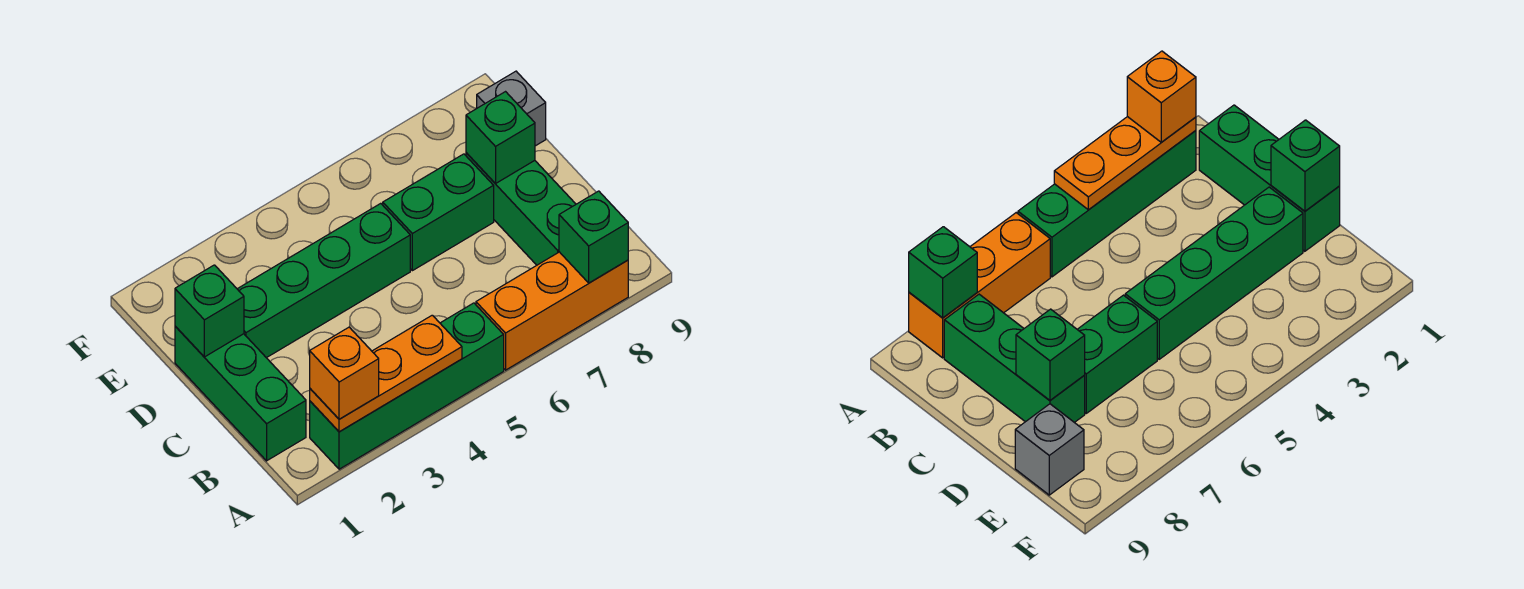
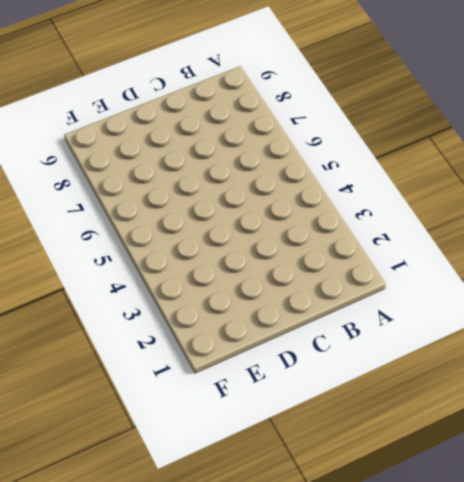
none -> green brick A2:A5 level 1
none -> orange brick A6:A8 level 1
none -> green brick B1:D1 level 1

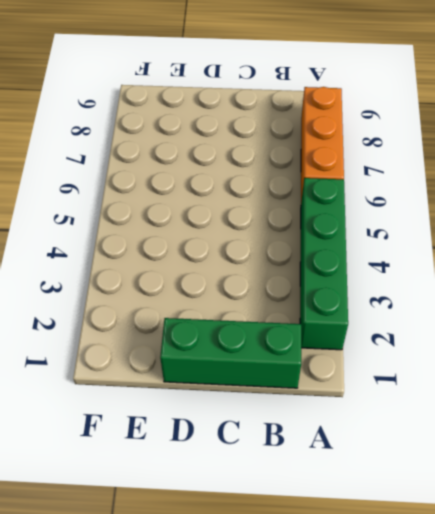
none -> green brick B8:D8 level 1
none -> green brick D2:D5 level 1
none -> green brick D6:D7 level 1

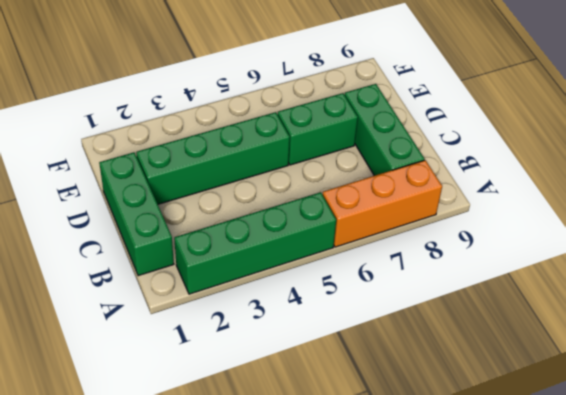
none -> grey brick E9 level 1
none -> orange plate A2:A4 level 2
none -> green brick A8 level 2

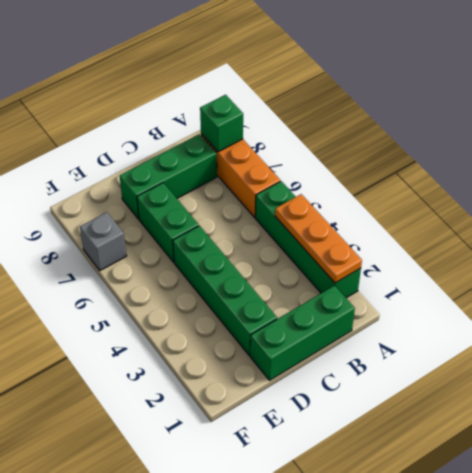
grey brick F7 level 1 -> grey brick E9 level 1
none -> green brick D1 level 2
none -> green brick D8 level 2
none -> orange brick A2 level 3

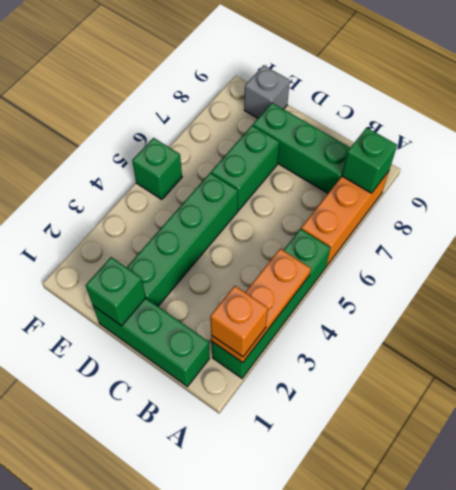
green brick F5 level 1 -> green brick D8 level 2

